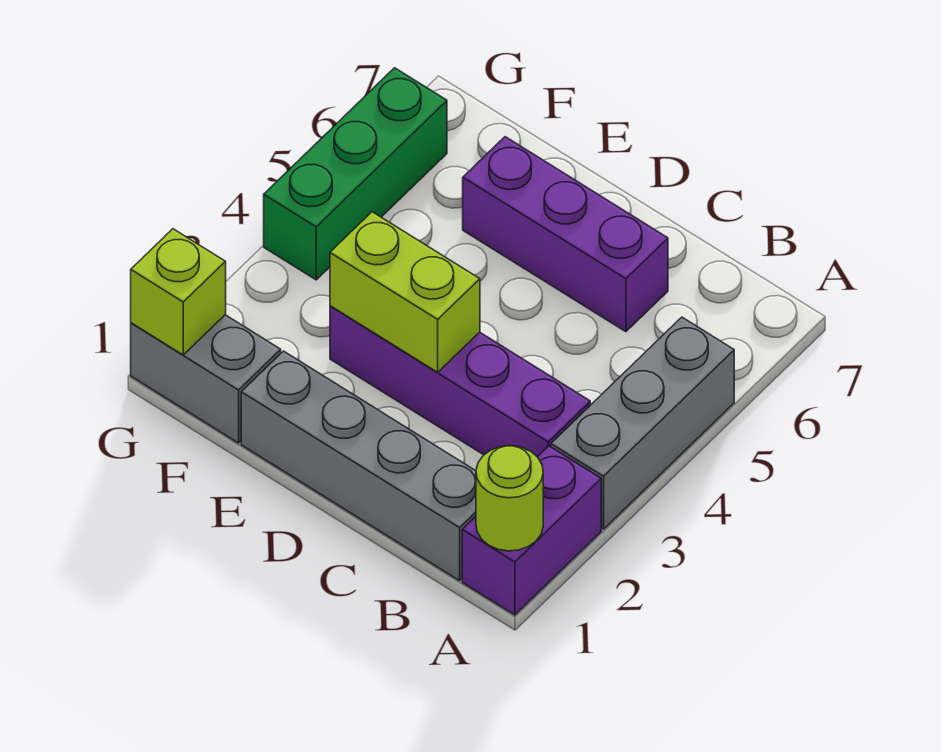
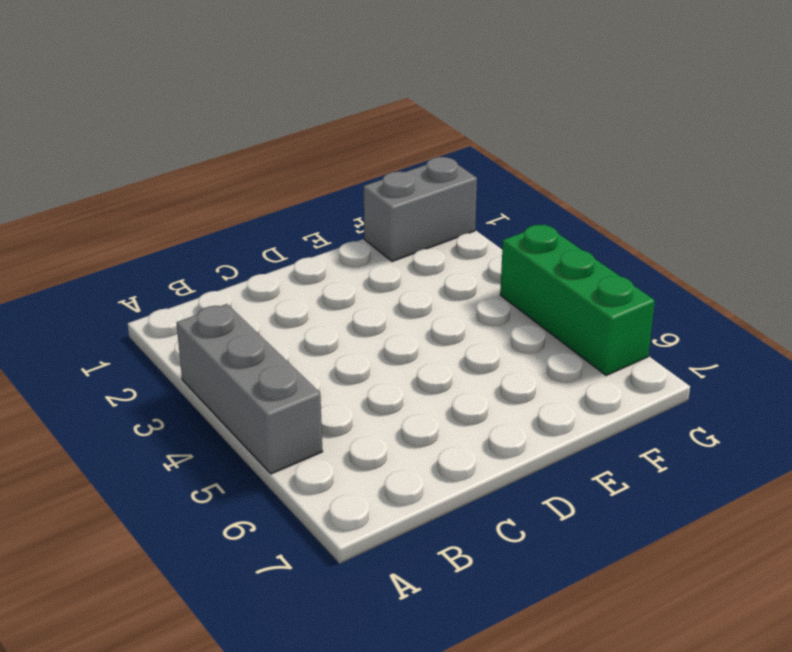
none -> purple brick A1:A2 level 1
none -> grey brick B1:E1 level 1

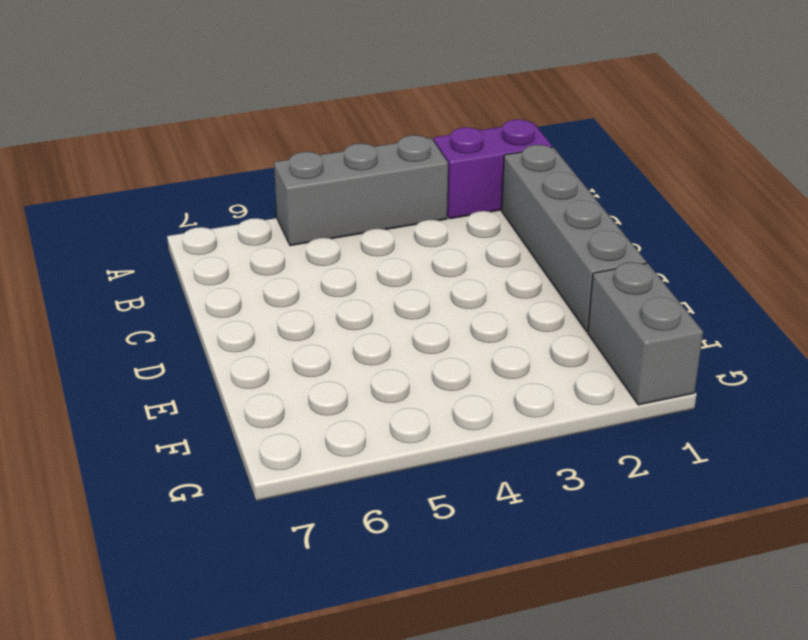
none -> purple brick B3:E3 level 1
none -> purple brick C6:E6 level 1

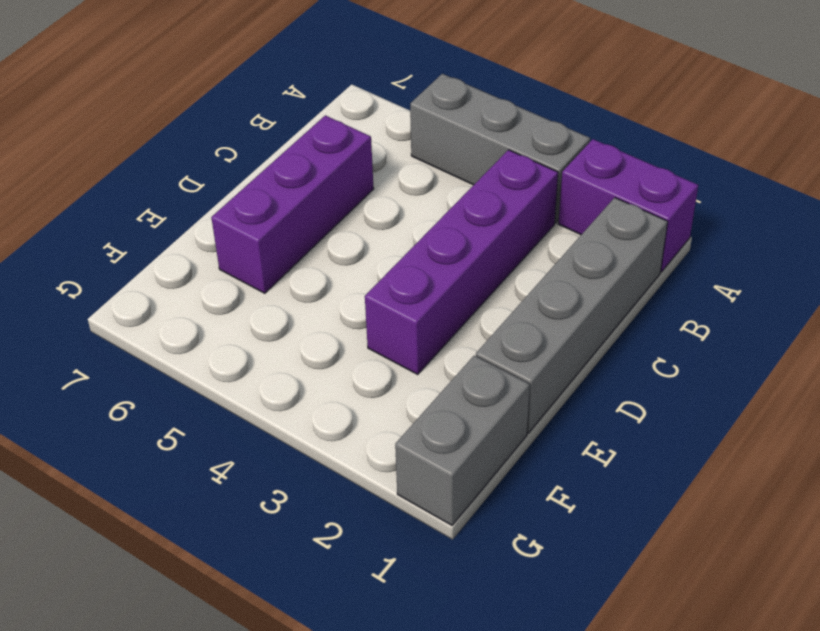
none -> green brick G4:G6 level 1
none -> lime round brick A1 level 2

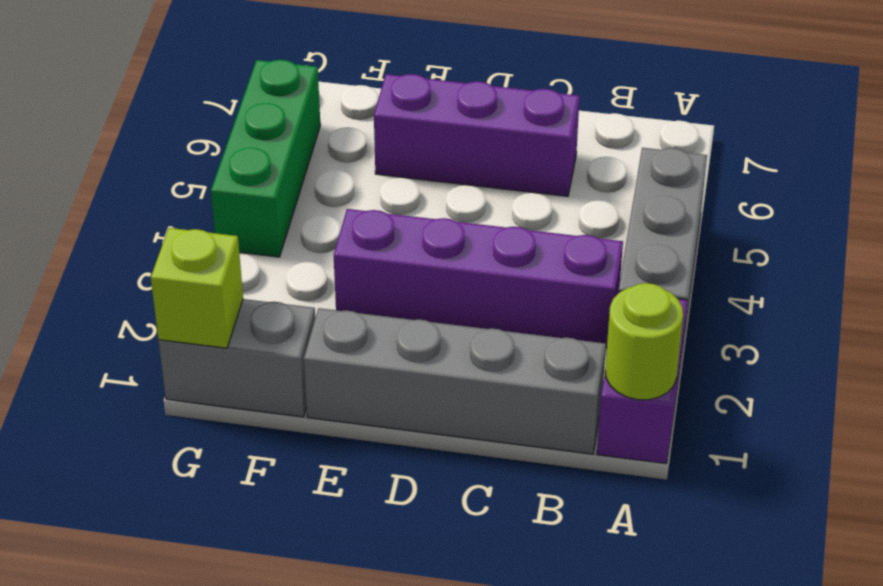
none -> lime brick D3:E3 level 2

